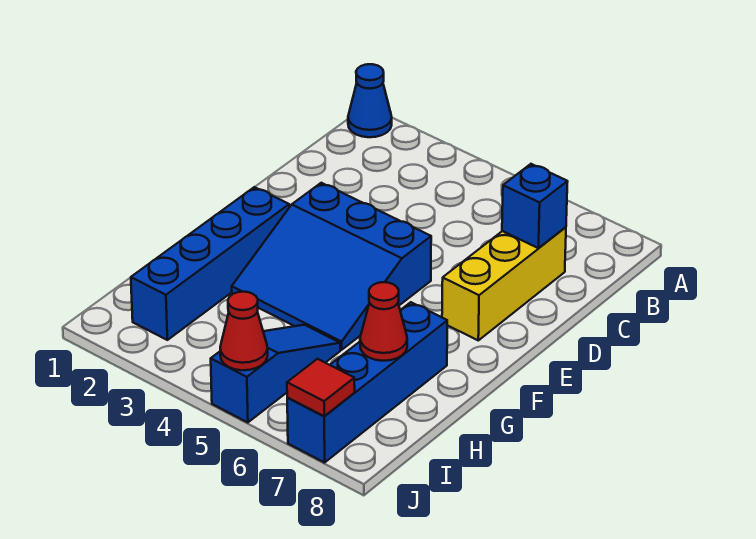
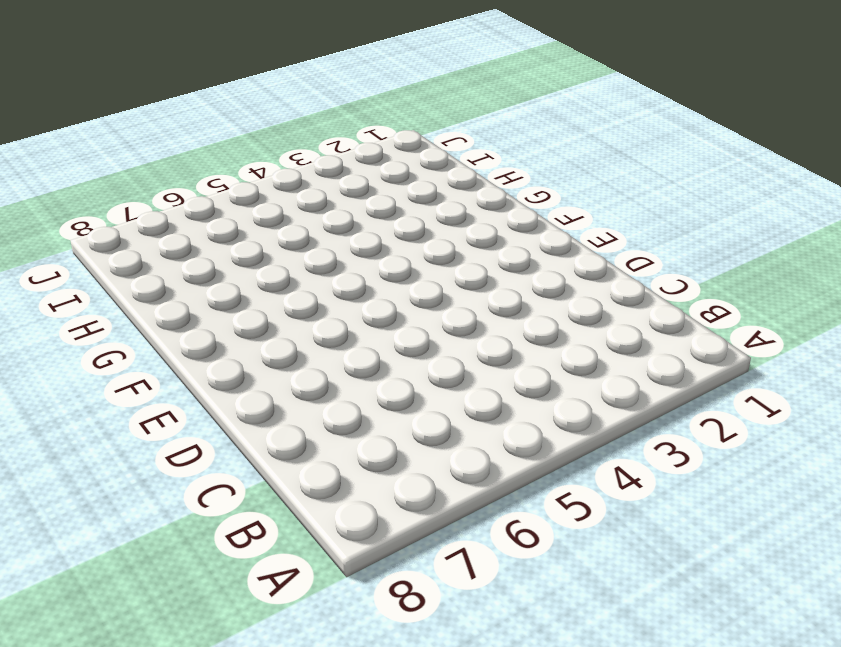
none -> blue cone A1 level 1
none -> yellow brick C7:E7 level 1

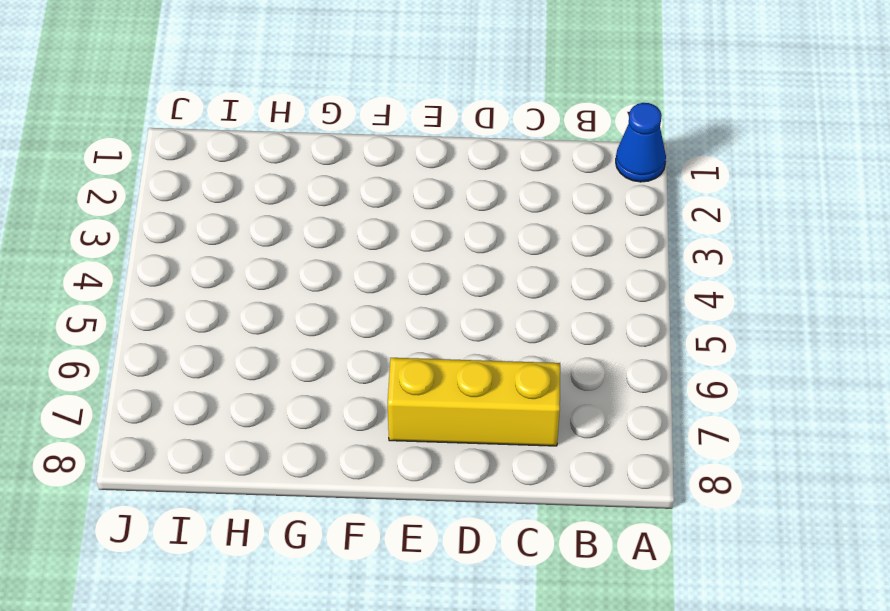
none -> blue slope E3:G5 level 1 top E
none -> blue brick F2:I2 level 1

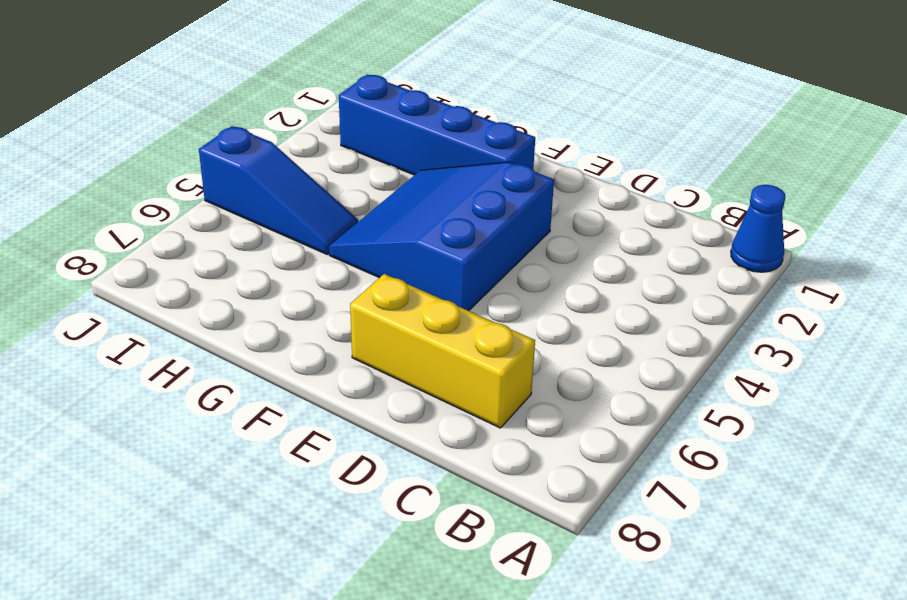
none -> blue brick G7:J7 level 1
none -> blue brick C7 level 2

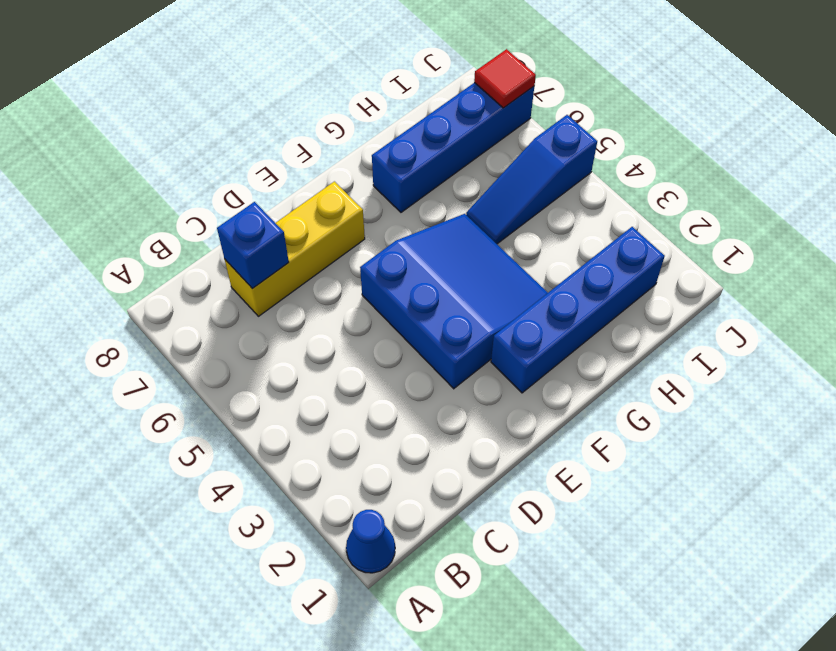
none -> red cone H7 level 2
none -> red cone J5 level 2

